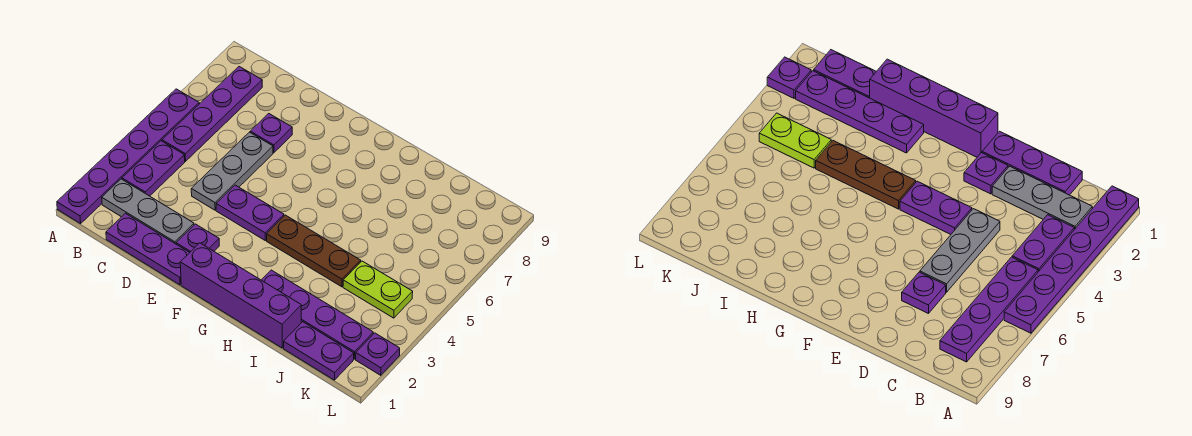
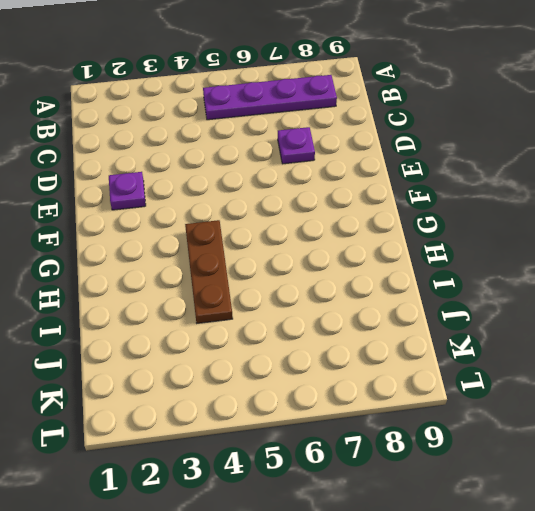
none -> purple plate A1:A6 level 1
none -> grey plate B2:D2 level 1
none -> purple plate B3:B4 level 1

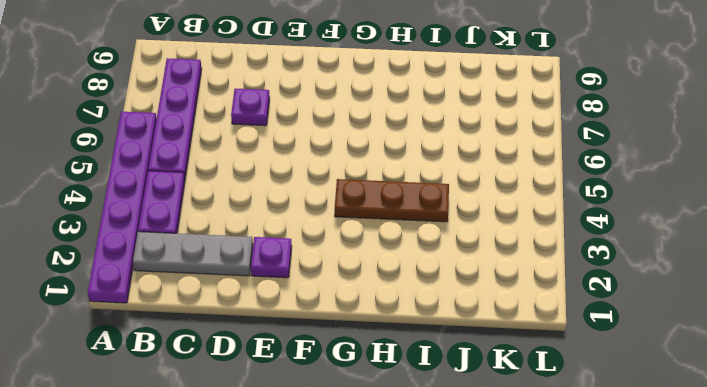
none -> purple plate C1:E1 level 1
none -> grey plate D4:D6 level 1
none -> purple plate E4:F4 level 1

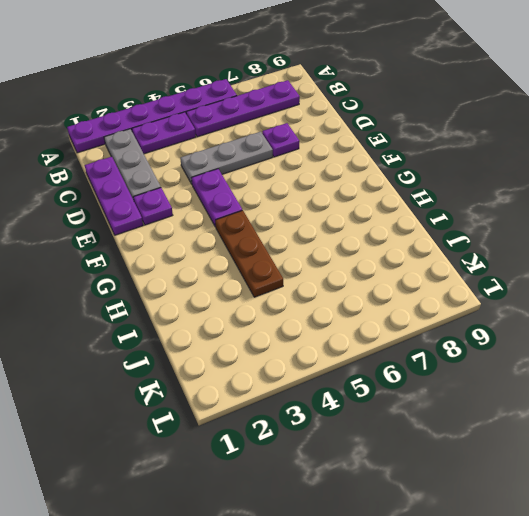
none -> purple brick F1:I1 level 1
none -> purple plate H2:K2 level 1
none -> purple plate J1:K1 level 1

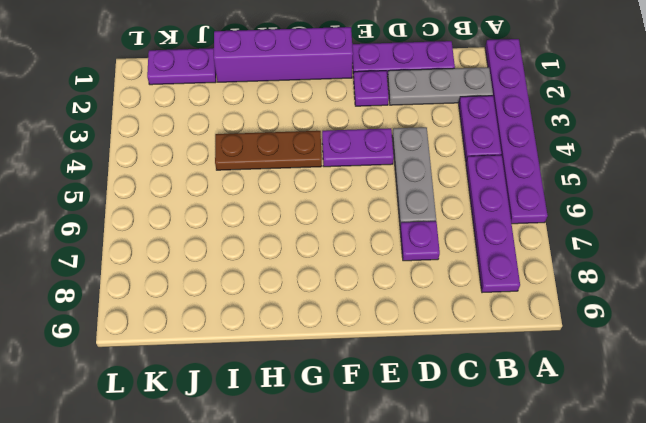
none -> purple plate H2:K2 level 1
none -> lime plate J4:K4 level 1
none -> purple plate L2 level 1

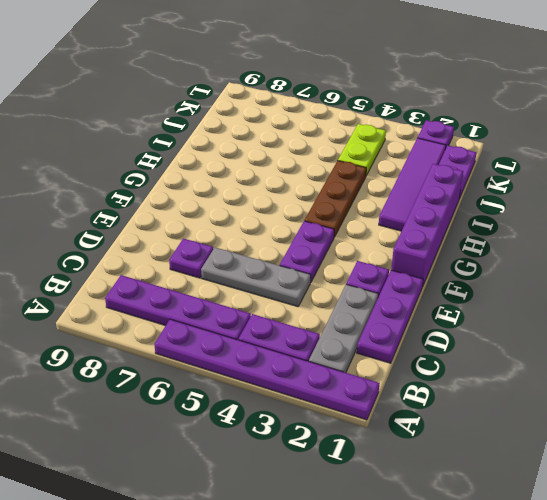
purple tile H2:K2 level 1 -> purple plate H2:K2 level 1

